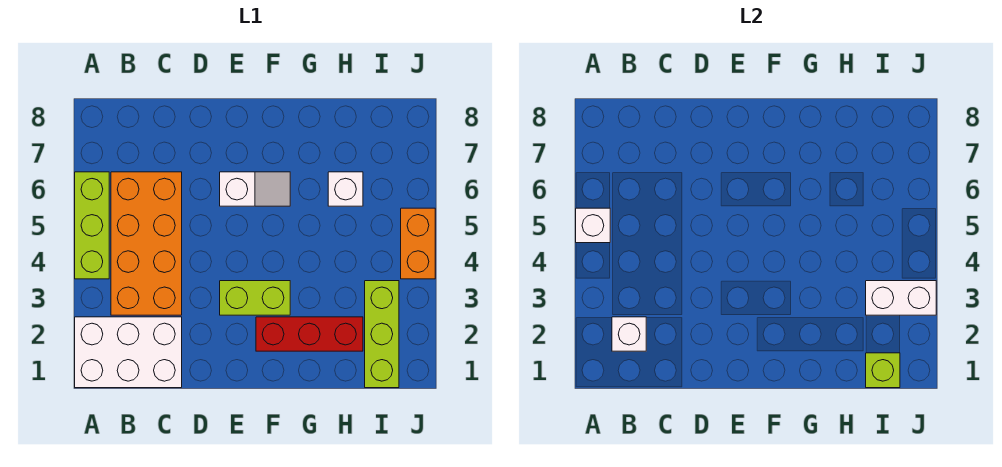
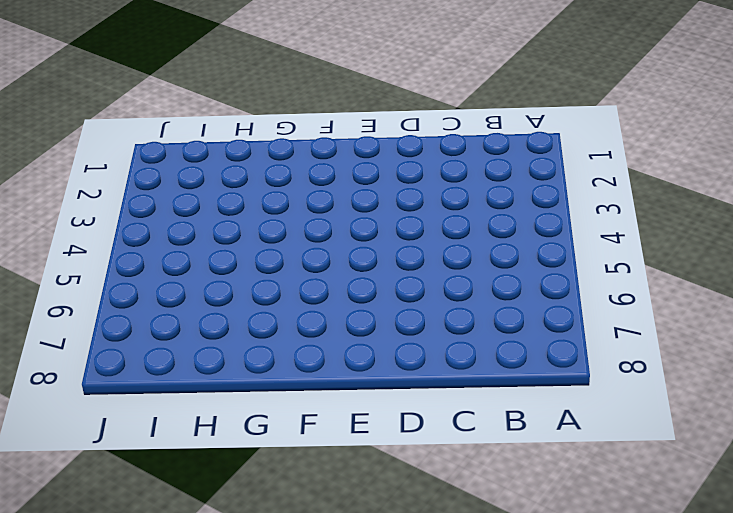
none -> white brick A1:C2 level 1
none -> lime brick A4:A6 level 1
none -> orange brick B3:C6 level 1

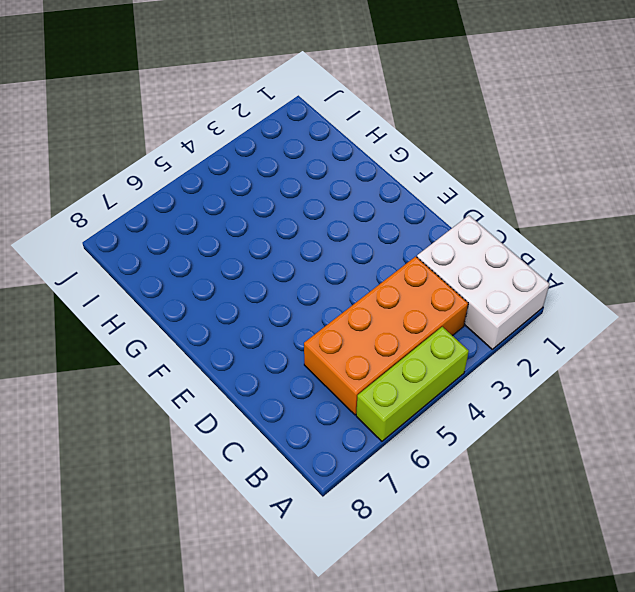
none -> lime brick E3:F3 level 1
none -> white slope E6:F6 level 1 top E
none -> red brick F2:H2 level 1

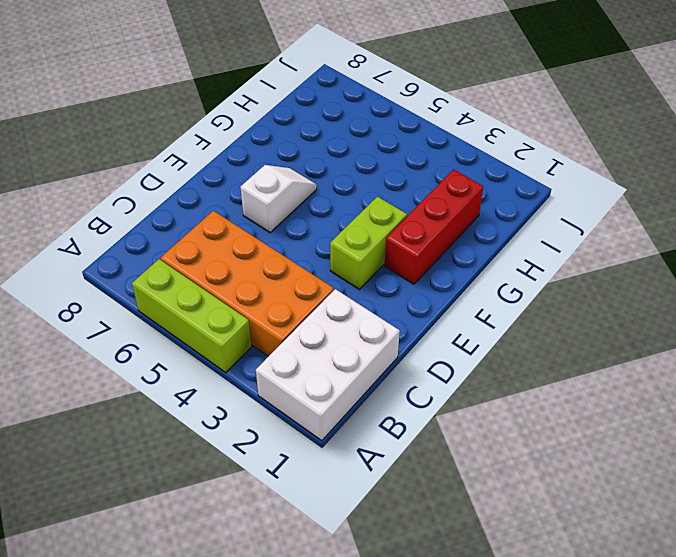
none -> white brick H6 level 1
none -> lime brick I1:I3 level 1
none -> orange brick J4:J5 level 1

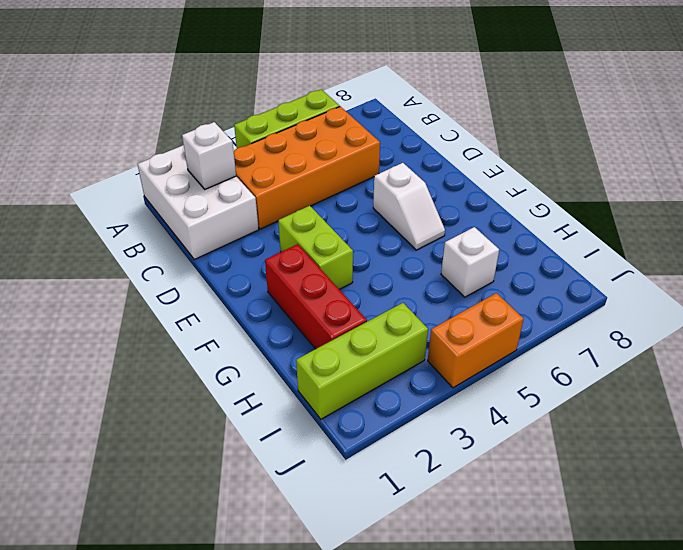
none -> white brick A5 level 2
none -> lime brick I1 level 2
none -> white brick I3:J3 level 2

